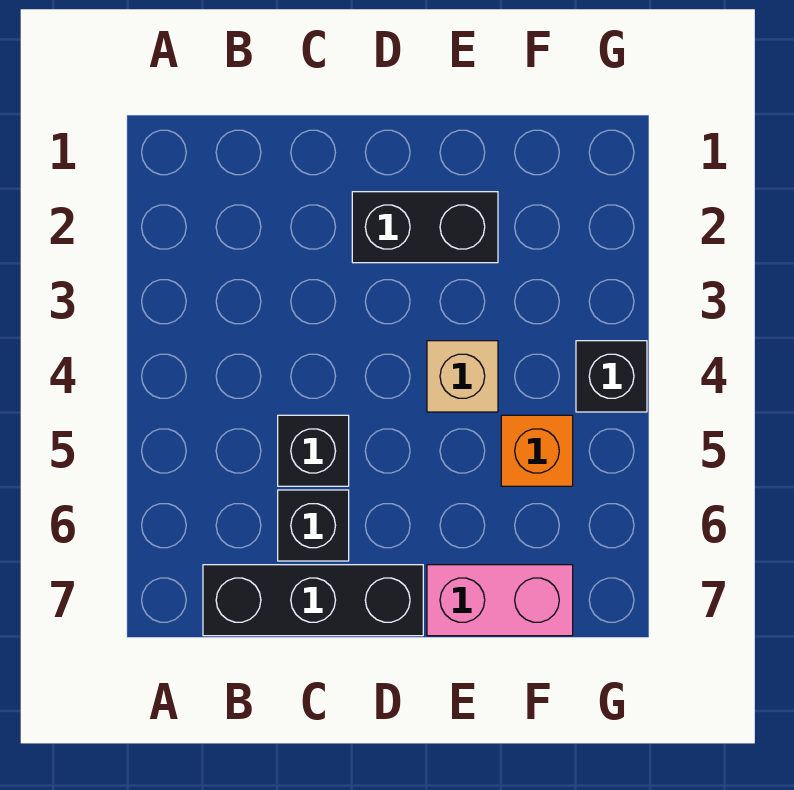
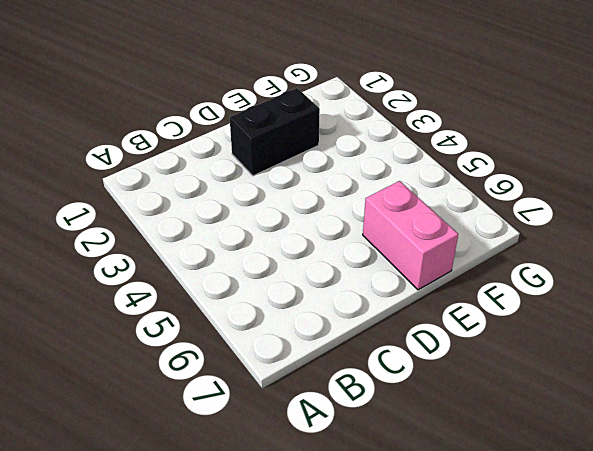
pink brick E6:E7 level 1 -> pink brick E7:F7 level 1
none -> black brick B7:D7 level 1
none -> black brick C5 level 1

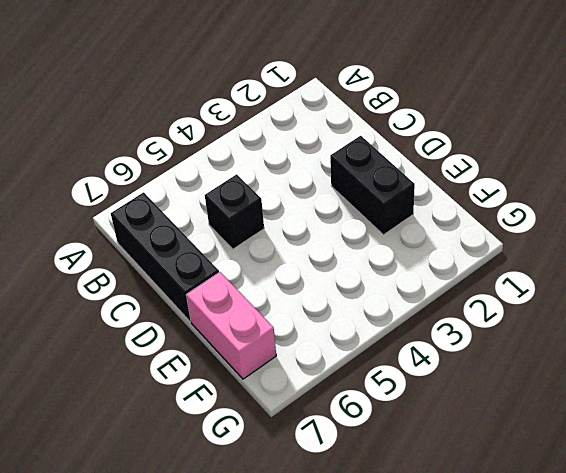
none -> black brick C6 level 1
none -> tan brick E4 level 1

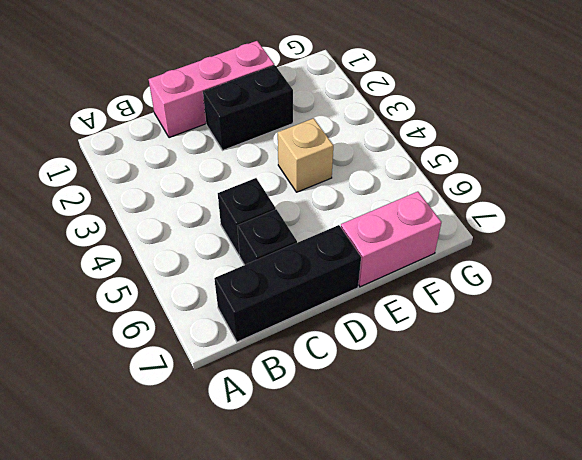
pink brick C1:E1 level 1 -> none
none -> orange brick F5 level 1
none -> black brick G4 level 1

